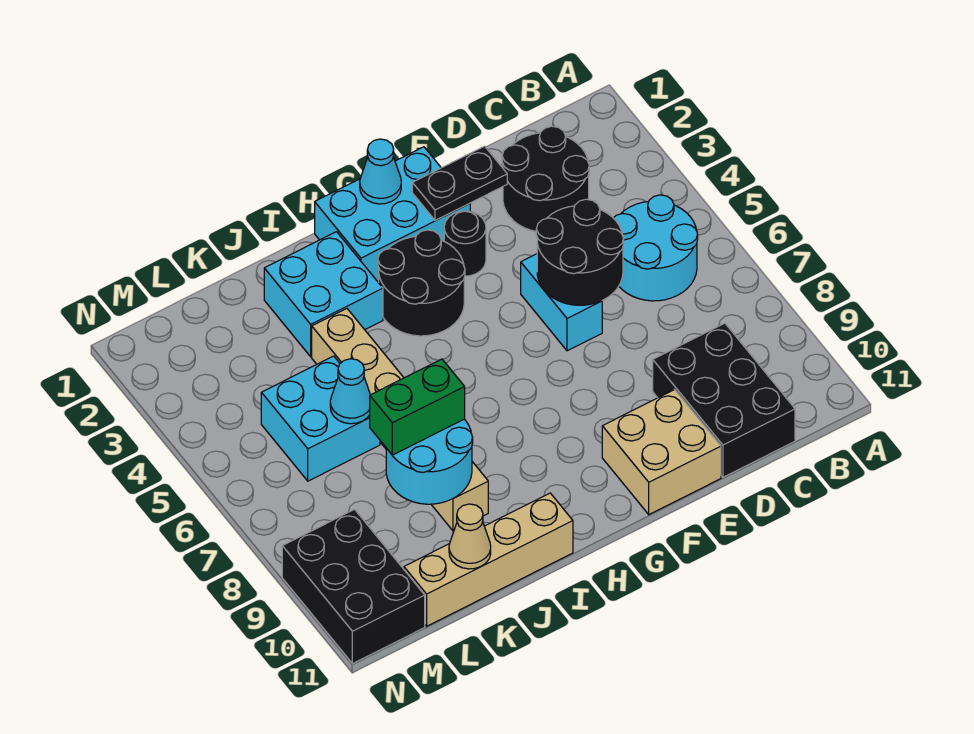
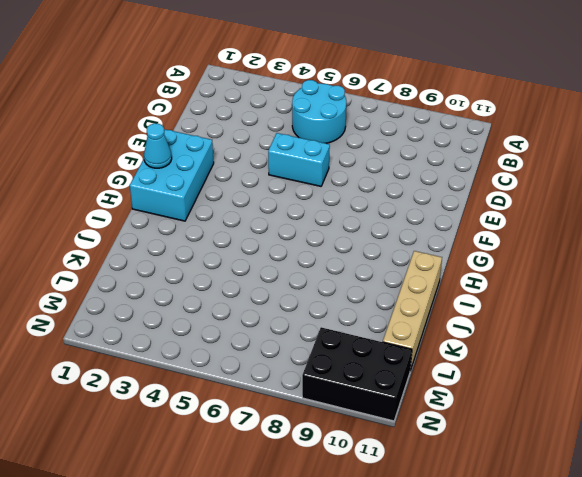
none -> black round brick C2:D3 level 1
none -> black brick C9:D11 level 1
none -> tan brick E10:F11 level 1

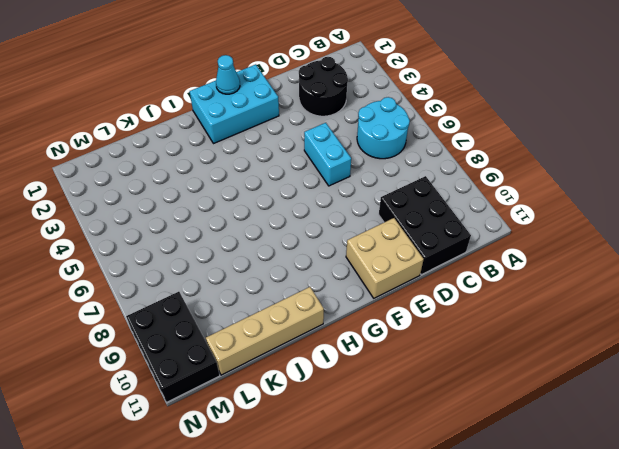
none -> black round brick F3 level 1
none -> black round brick G3:H4 level 1
none -> cyan brick I2:J3 level 1

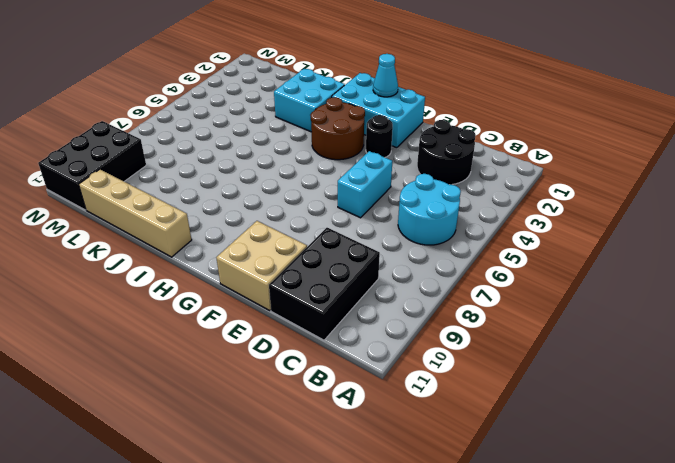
brown round brick G3:H4 level 1 -> black round brick G3:H4 level 1
none -> tan brick J4:J9 level 1
none -> cyan brick K5:L6 level 1
none -> black round brick D5:E6 level 2

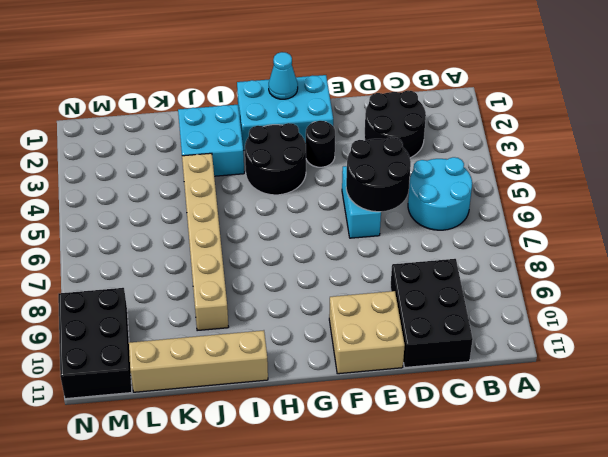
none -> cyan brick K5:L6 level 1
none -> black plate E2:F2 level 2
none -> cyan round brick J8:K9 level 2

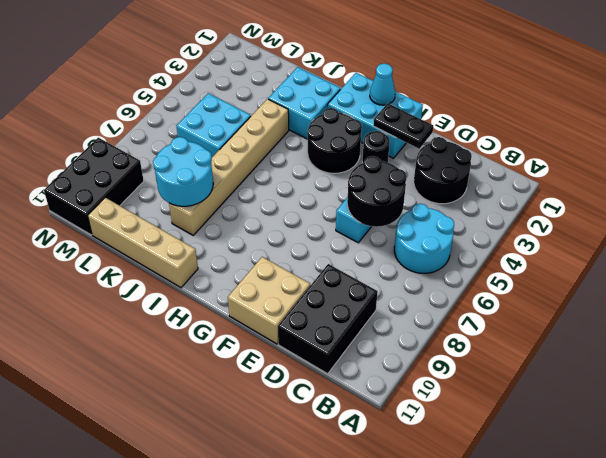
none -> cyan cone K6 level 2
none -> tan cone K11 level 2
none -> green brick J8:K8 level 3

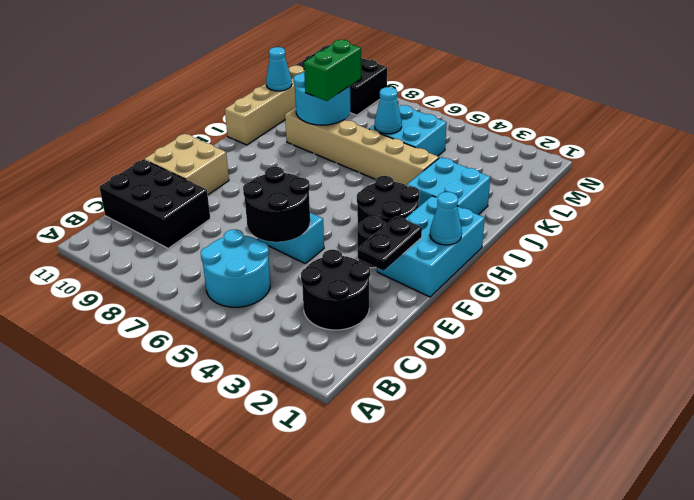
cyan cone K11 level 2 -> tan cone K11 level 2

